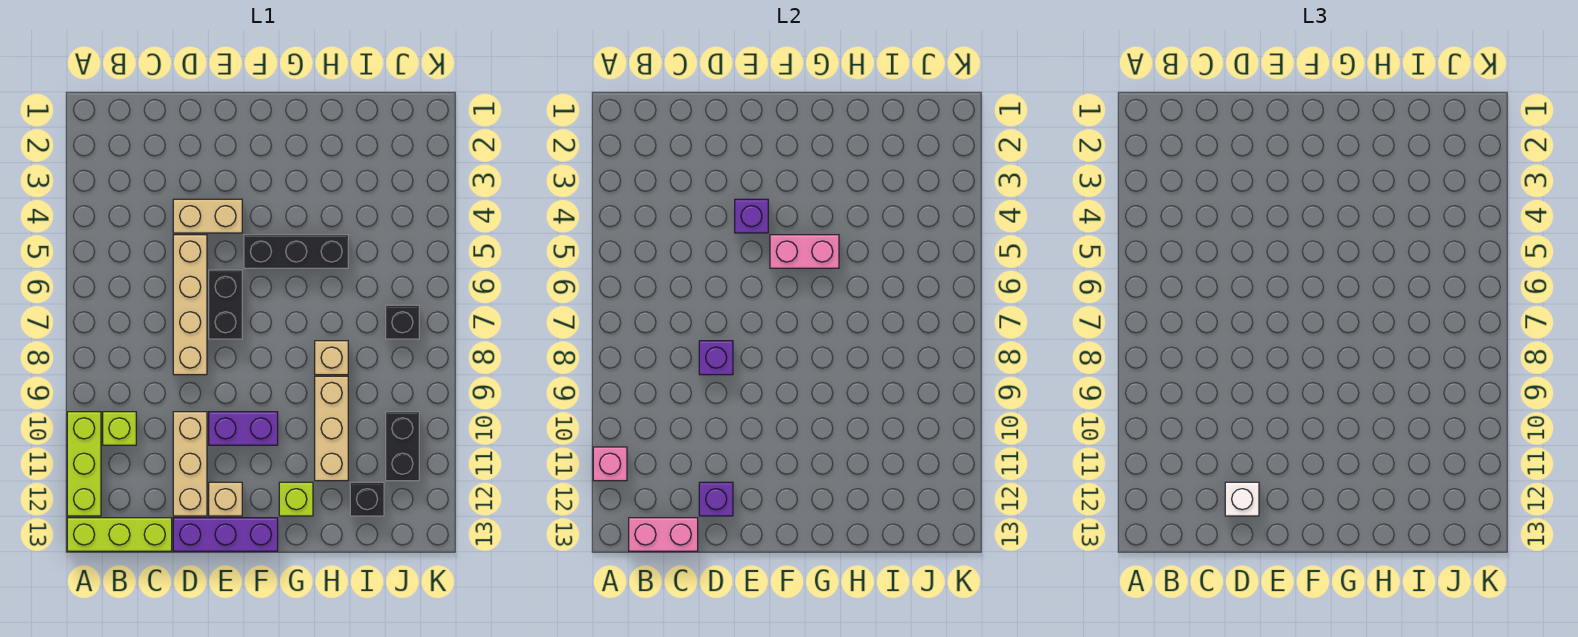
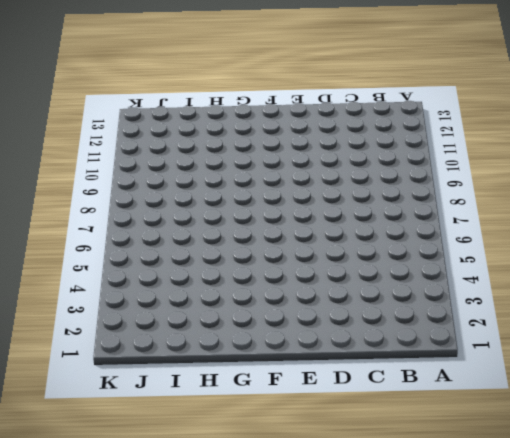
none -> lime brick A10:A12 level 1
none -> lime brick A13:C13 level 1
none -> lime brick B10 level 1

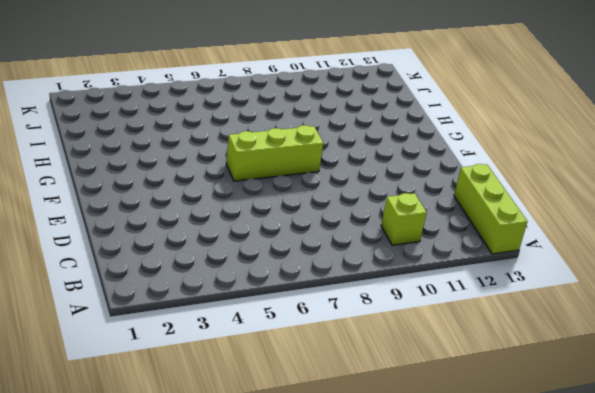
lime brick F6:F8 level 1 -> lime brick A10:A12 level 1
none -> tan brick D4:E4 level 1
none -> tan brick D5:D8 level 1
none -> tan brick D10:D12 level 1

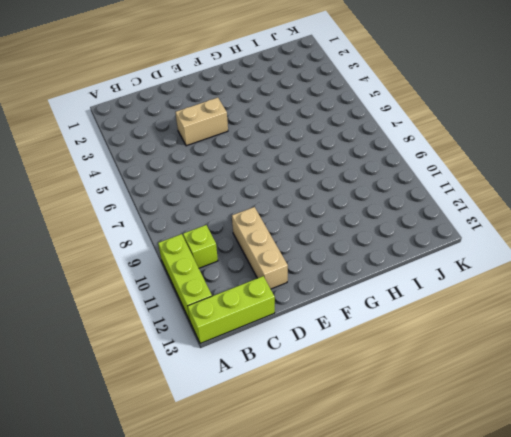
none -> tan brick D5:D8 level 1
none -> purple brick D13:F13 level 1
none -> black brick E6:E7 level 1

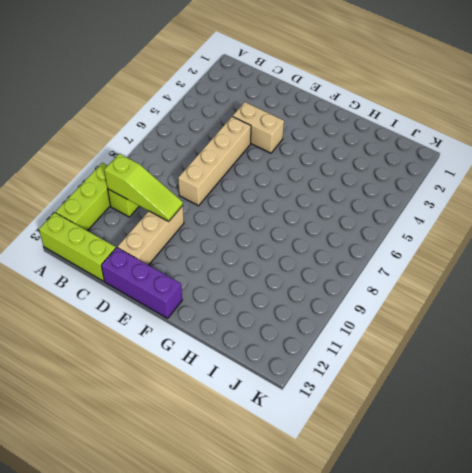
lime slope B10:D10 level 2 top B -> none
none -> black brick E6:E7 level 1
none -> purple brick E10:F10 level 1
none -> tan brick E12 level 1

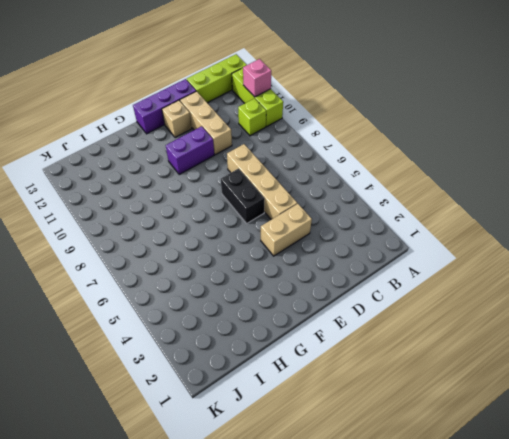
none -> black brick F5:H5 level 1
none -> lime brick G12 level 1
none -> tan brick H8 level 1

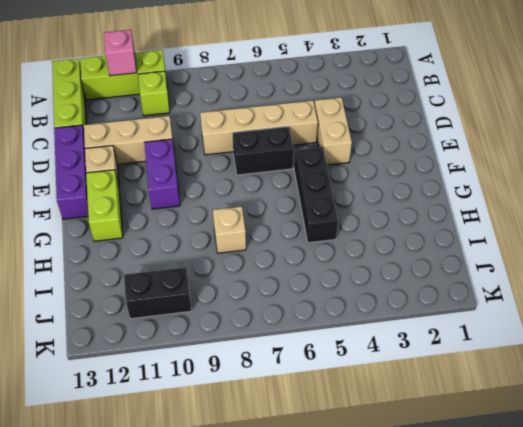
lime brick F12:G12 level 1 -> lime brick G12 level 1
none -> tan brick H9:H11 level 1
none -> black brick I12 level 1
none -> black brick J7 level 1

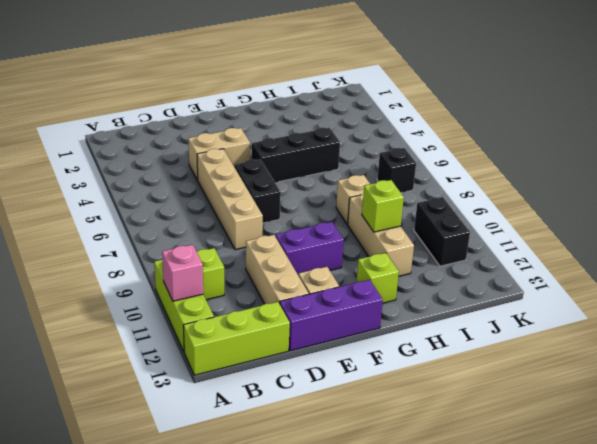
lime brick H10 level 2 -> none
none -> black brick I12 level 1
none -> pink brick B13:C13 level 2
none -> purple brick D8 level 2

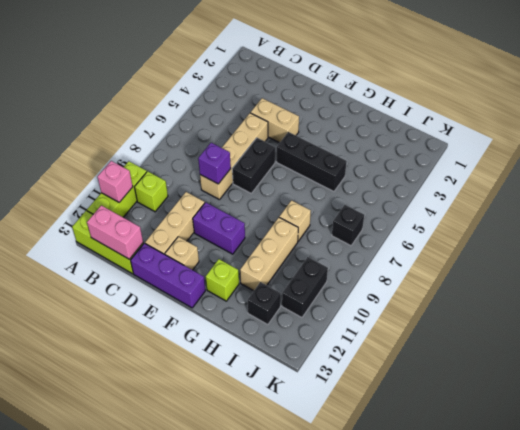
none -> purple brick D12 level 2
none -> purple brick E4 level 2
none -> pink brick F5:G5 level 2

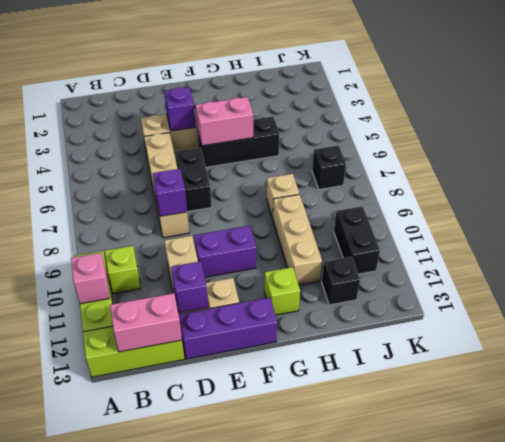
none -> white brick D12 level 3

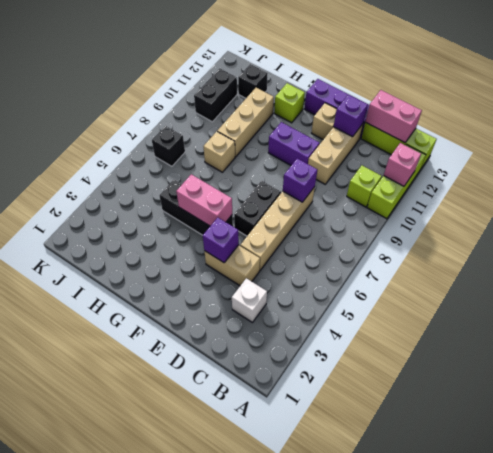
white brick C3 level 1 -> white brick D12 level 3

